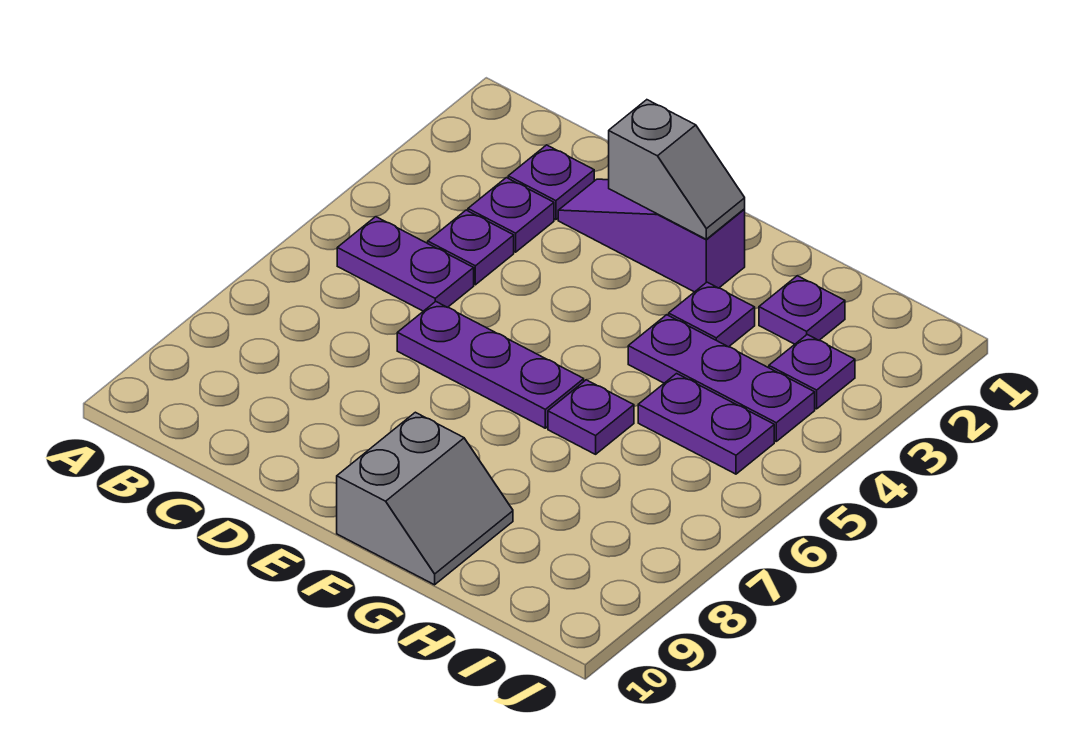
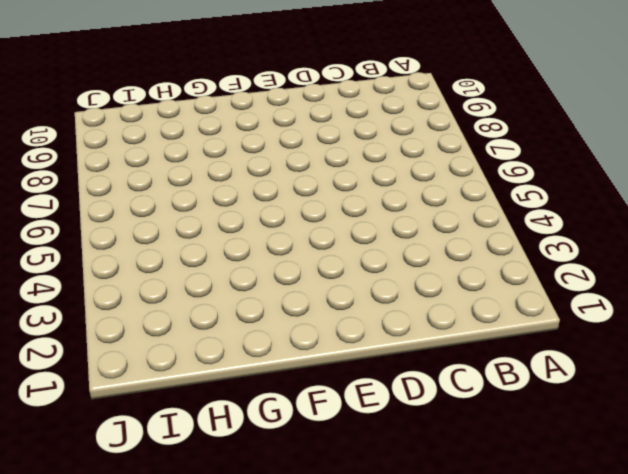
none -> purple plate B5:C5 level 1
none -> purple plate C2 level 1
none -> purple plate C3 level 1

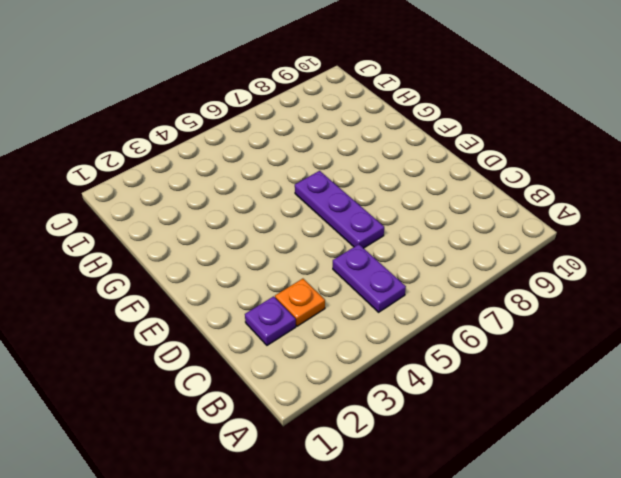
orange plate C3 level 1 -> purple plate C3 level 1
none -> purple plate C4 level 1
none -> purple slope D2:F2 level 1 top F
none -> grey slope F9:G10 level 1 top F

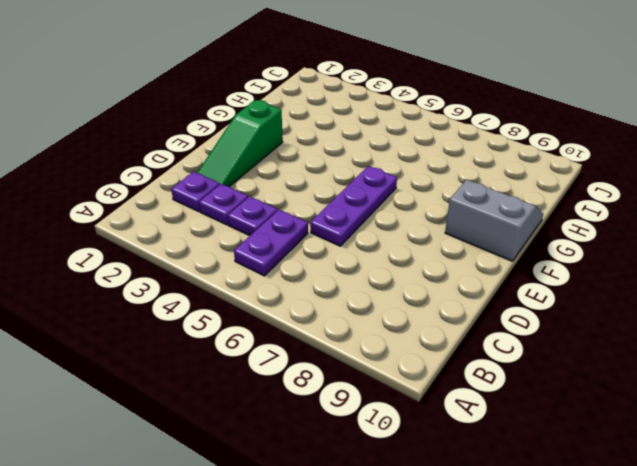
green slope D2:F2 level 1 top F -> purple slope D2:F2 level 1 top F
none -> purple plate G3 level 1
none -> purple plate G4:I4 level 1
none -> purple plate G6 level 1

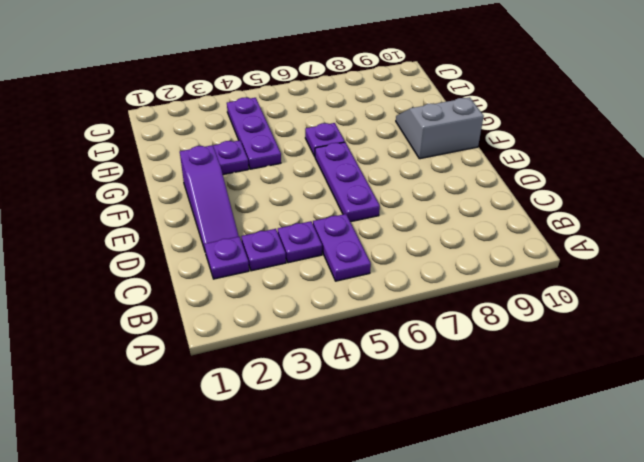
none -> purple plate H2 level 1
none -> purple plate H5:I5 level 1
none -> purple plate I3 level 1

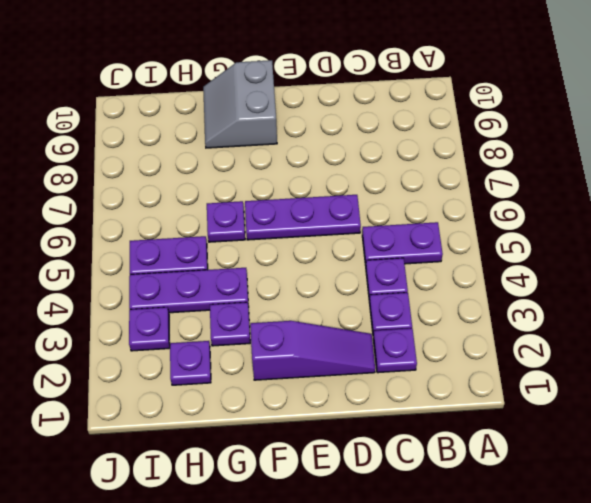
none -> grey slope E2:F2 level 2 top E

